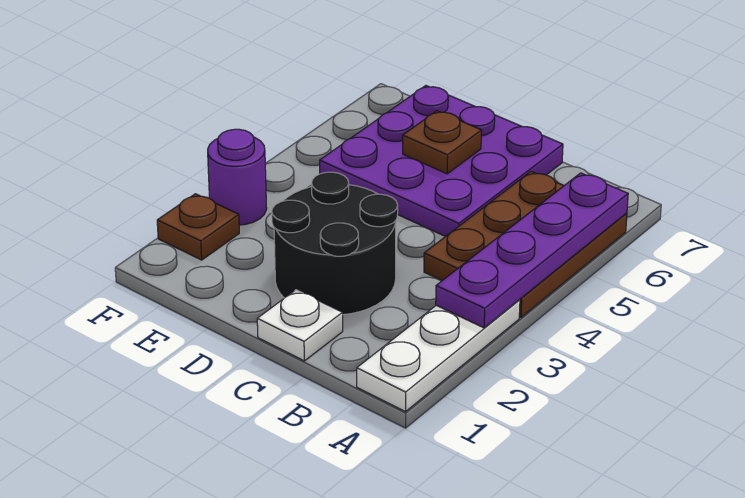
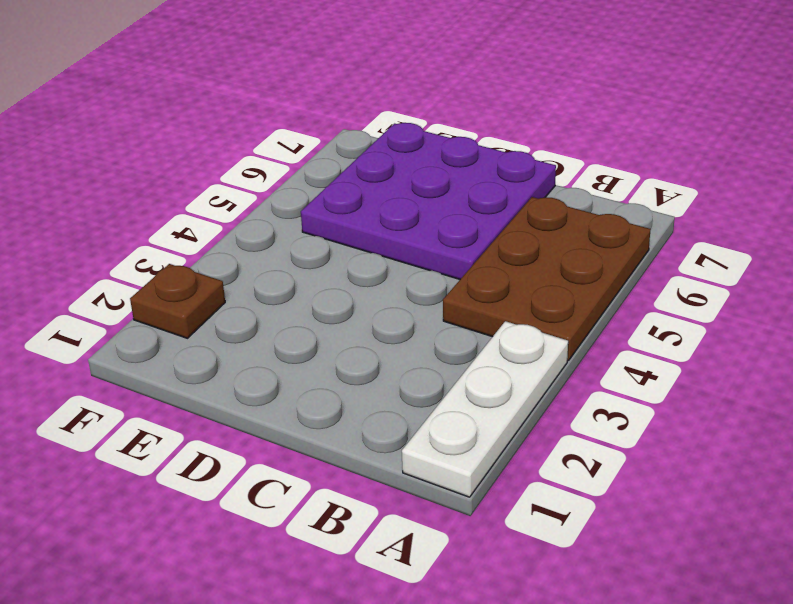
none -> white plate C1 level 1
none -> black round brick C2:D3 level 1

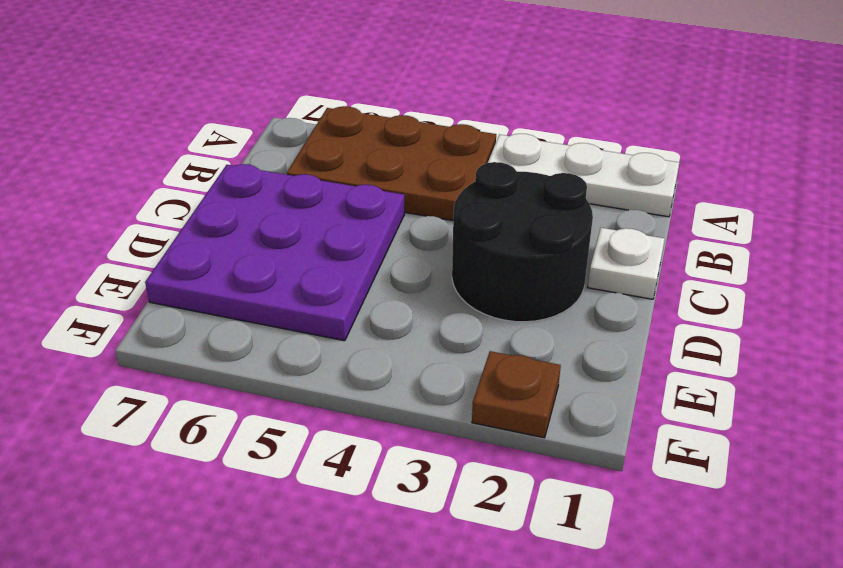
none -> purple round brick F3 level 1
none -> purple plate A3:A6 level 2

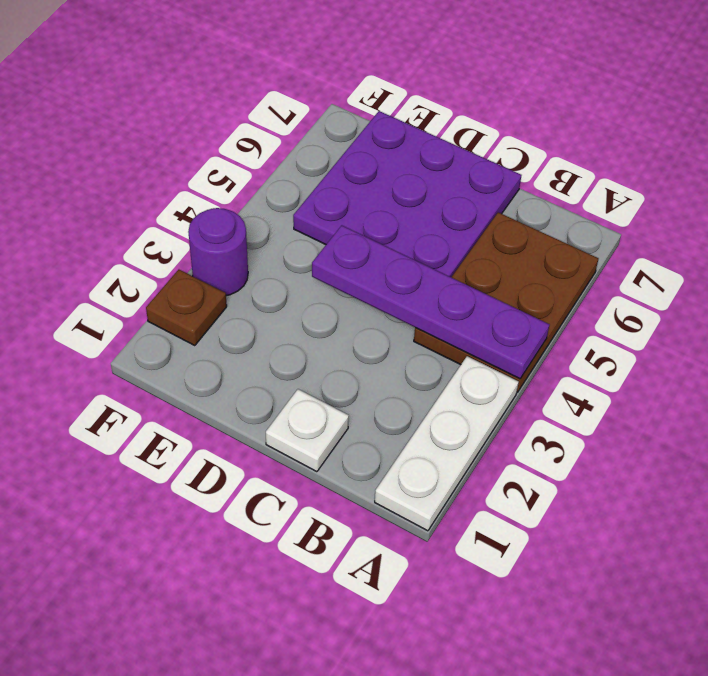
purple plate A4:D4 level 2 -> purple plate A3:A6 level 2
none -> black round brick C2:D3 level 1
none -> brown plate D6 level 2

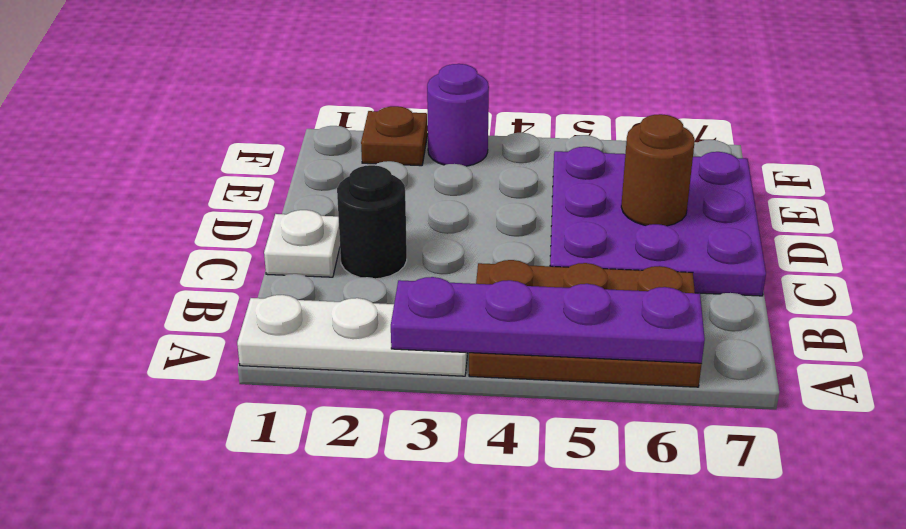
black round brick C2 level 1 -> black round brick C2:D3 level 1
brown round brick D6 level 2 -> brown plate D6 level 2

